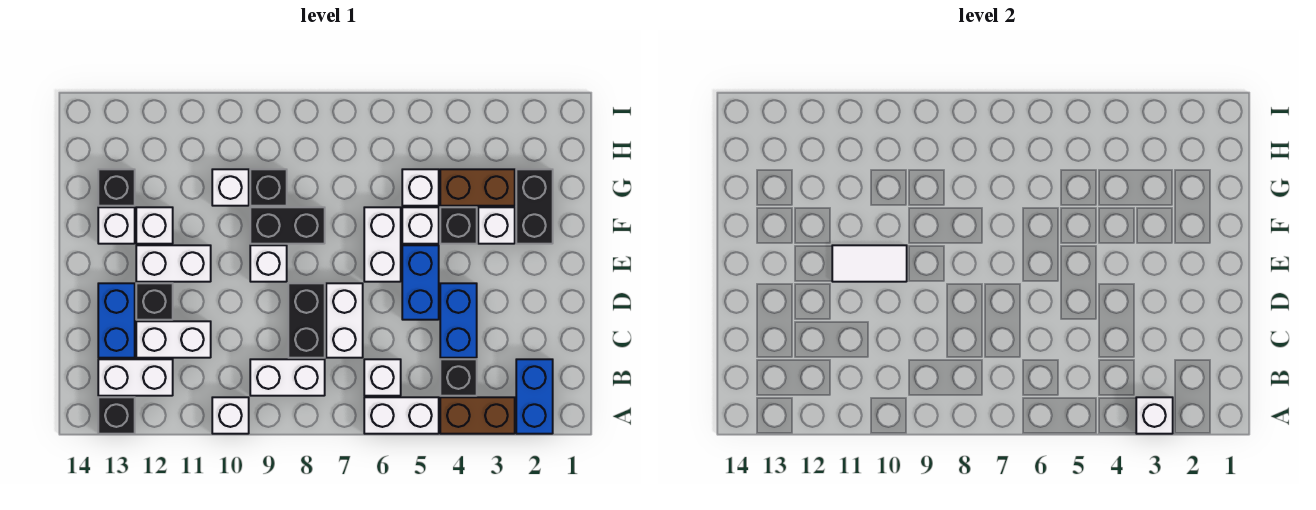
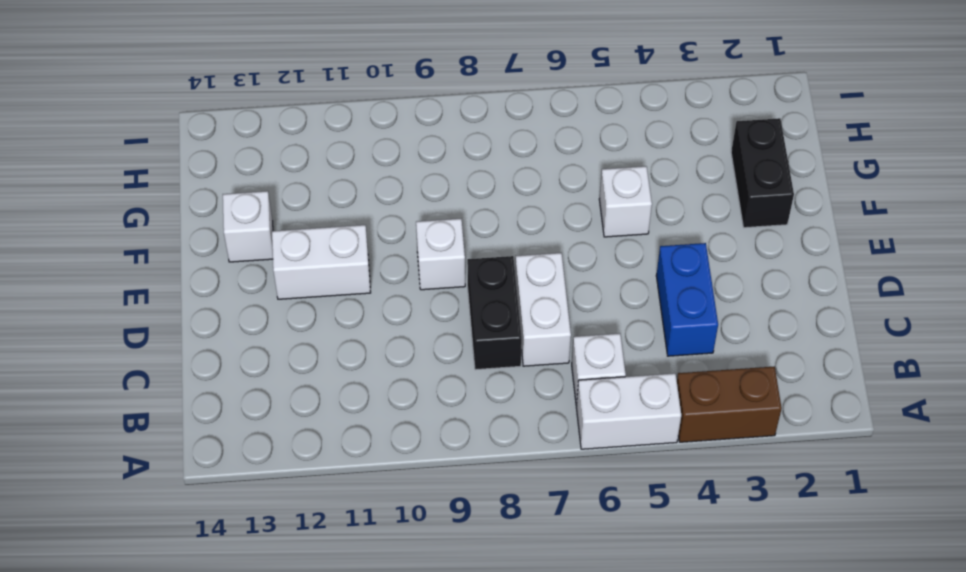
none -> blue brick A2:B2 level 1
none -> white brick A10 level 1
none -> black brick A13 level 1
none -> black brick B4 level 1

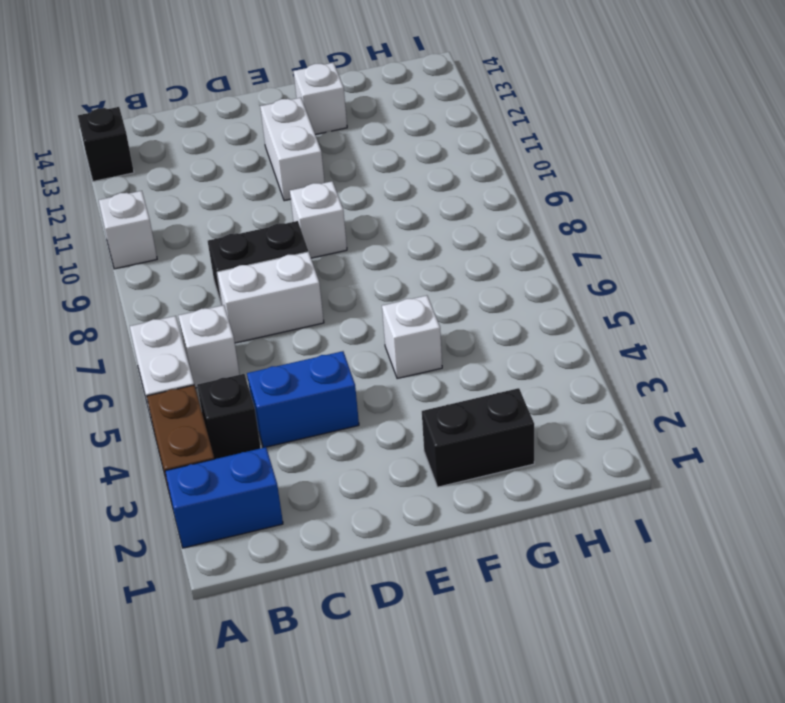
none -> white brick B8:B9 level 1
none -> white brick B12:B13 level 1
none -> white brick C11:C12 level 1
none -> blue brick C13:D13 level 1

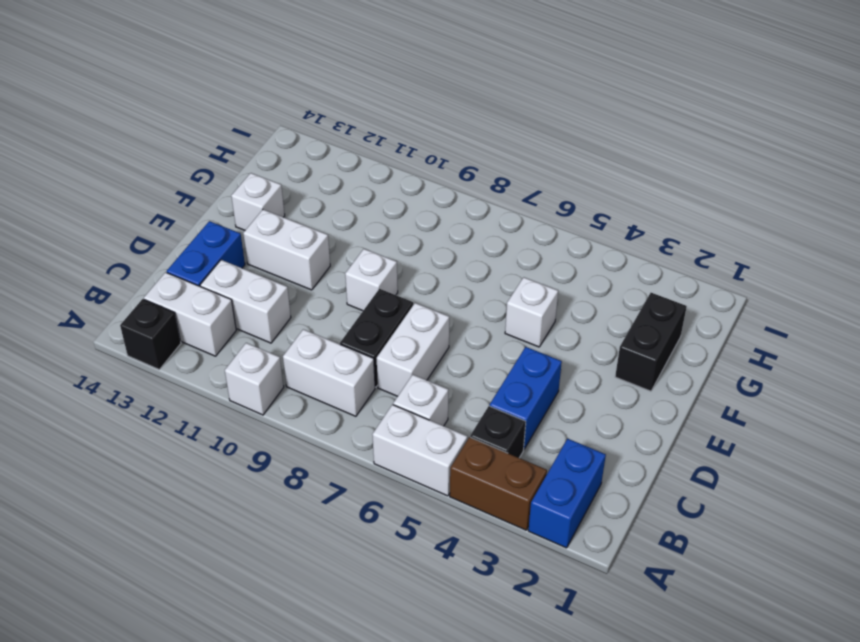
none -> blue brick D5:E5 level 1
none -> black brick D12 level 1
none -> white brick E6:F6 level 1
none -> white brick F3 level 1

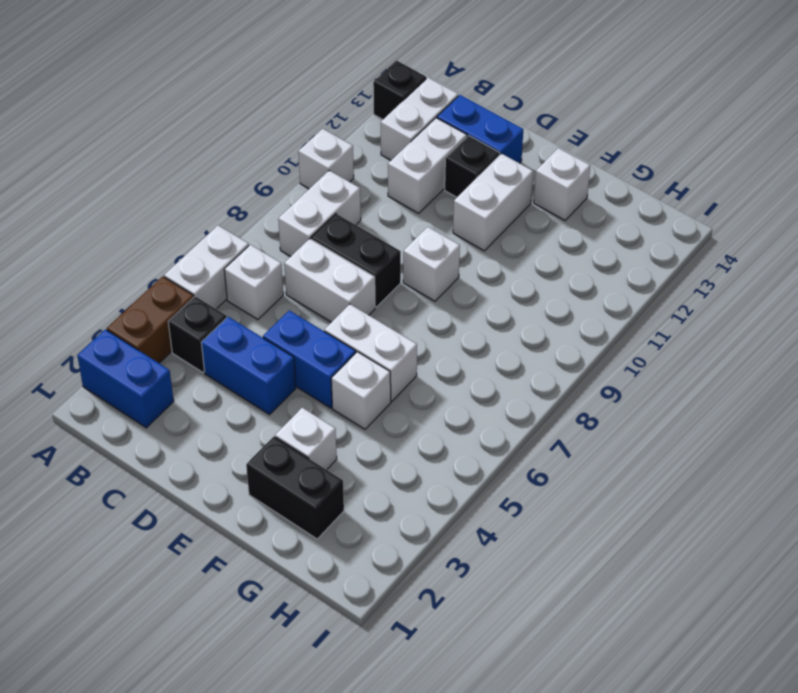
none -> black brick F4 level 1
none -> black brick F8:F9 level 1
none -> white brick F12 level 1
none -> brown brick G3:G4 level 1

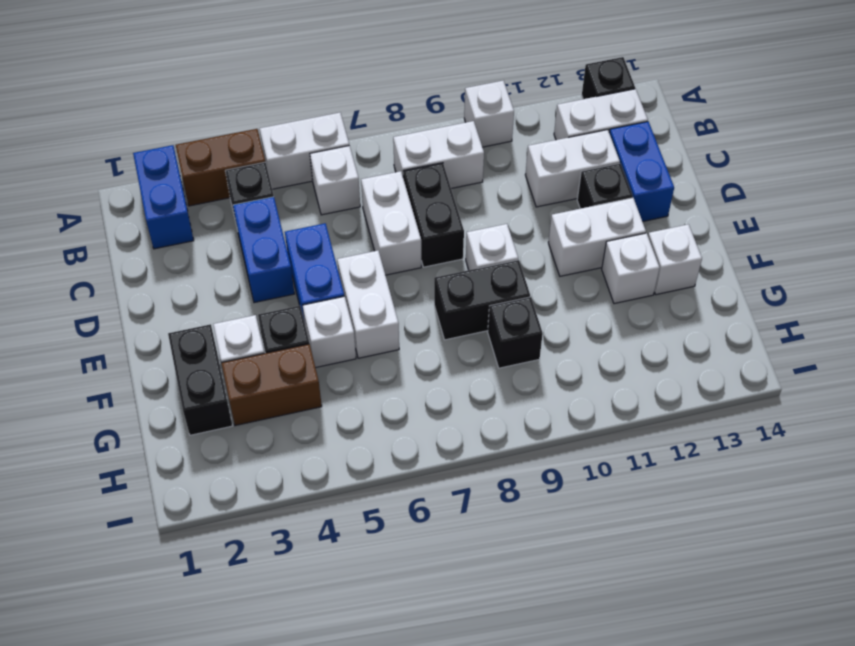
none -> white brick G5 level 1
none -> white brick G10 level 1
none -> black brick G13 level 1
none -> white brick A3 level 2

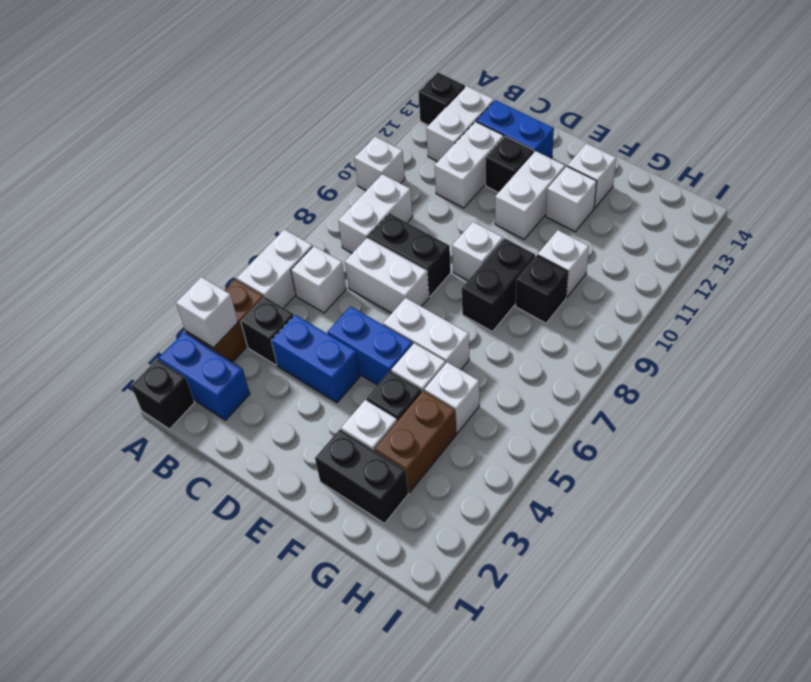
black brick A1 level 1 -> black brick G13 level 1
none -> white tile E10:E11 level 2

